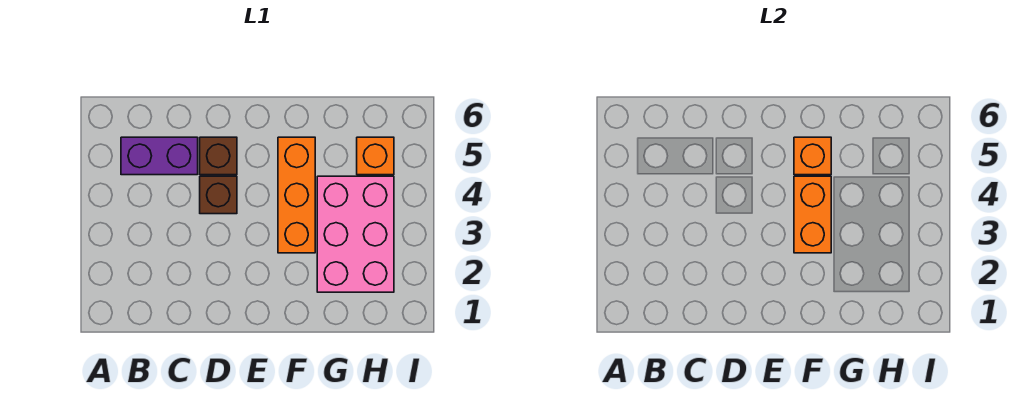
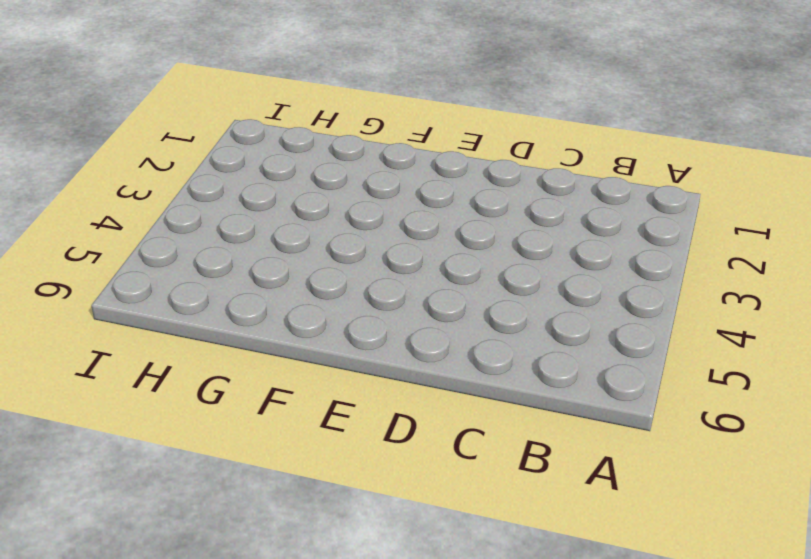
none -> purple brick B5:C5 level 1
none -> brown brick D4 level 1

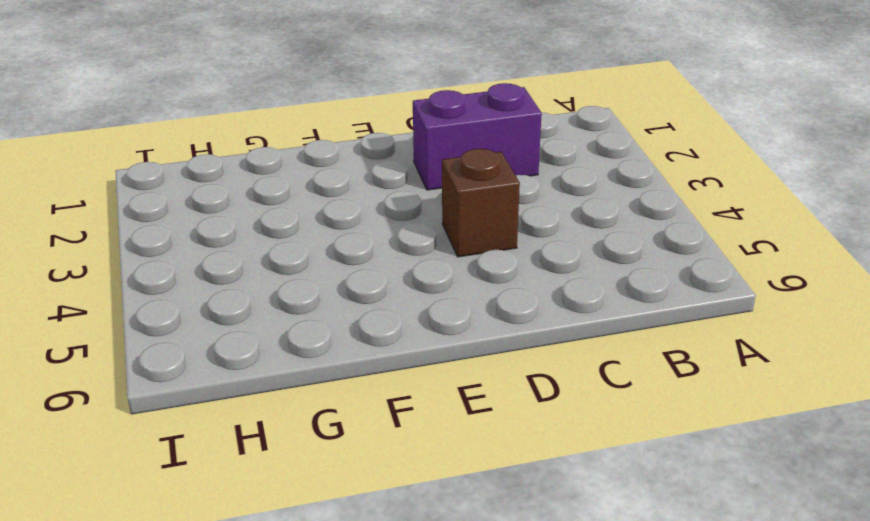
purple brick C2:D2 level 1 -> purple brick B5:C5 level 1
none -> brown brick D5 level 1
none -> orange brick F3:F5 level 1

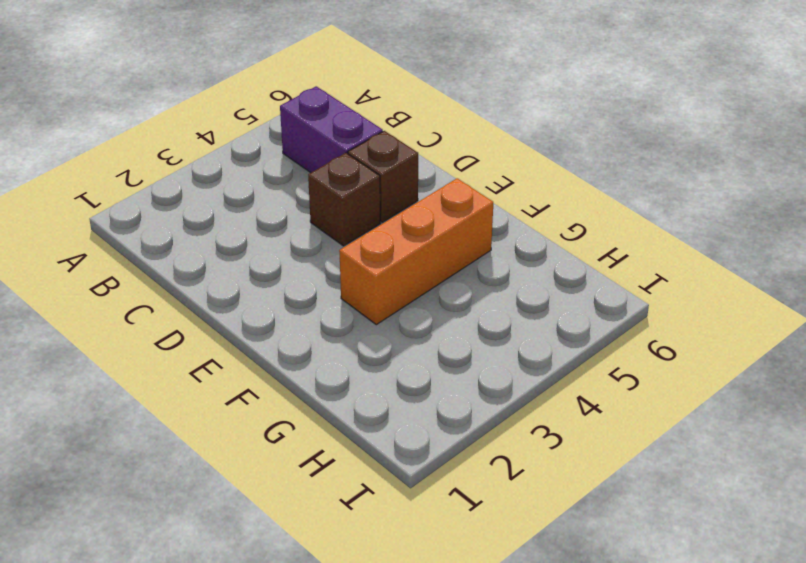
none -> pink brick G2:H4 level 1
none -> orange brick H5 level 1

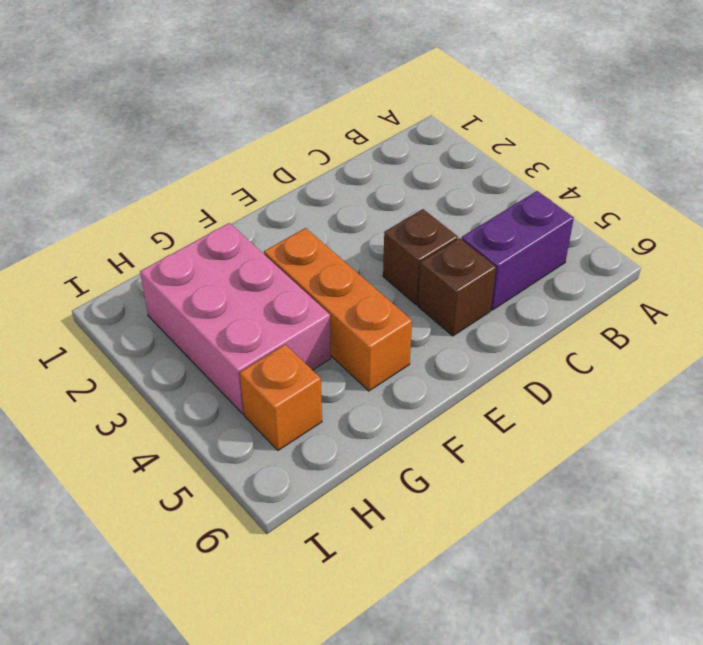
none -> orange brick F3:F4 level 2
none -> orange brick F5 level 2

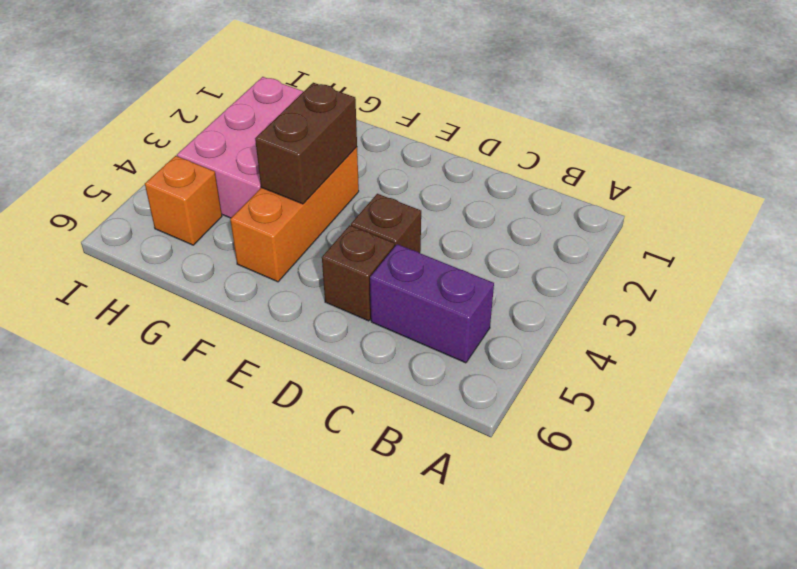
brown brick F3:F4 level 2 -> orange brick F3:F4 level 2
none -> orange brick F5 level 2

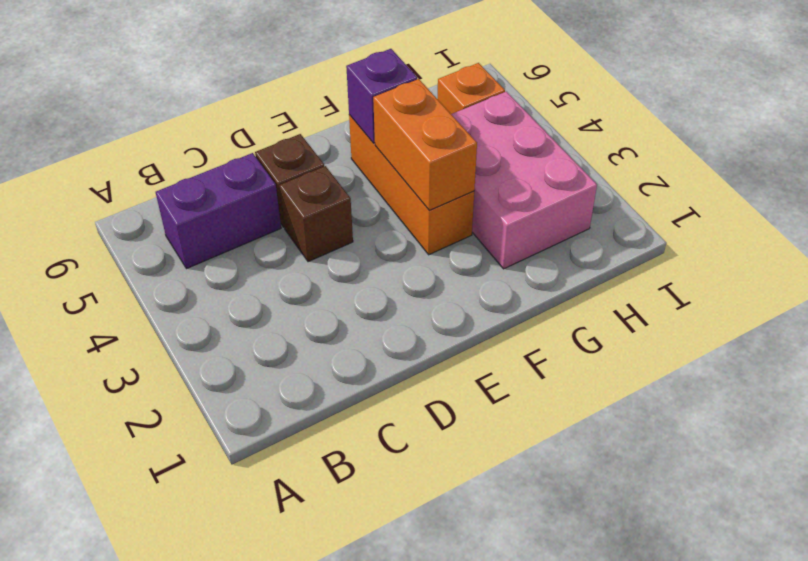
purple brick F5 level 2 -> orange brick F5 level 2

